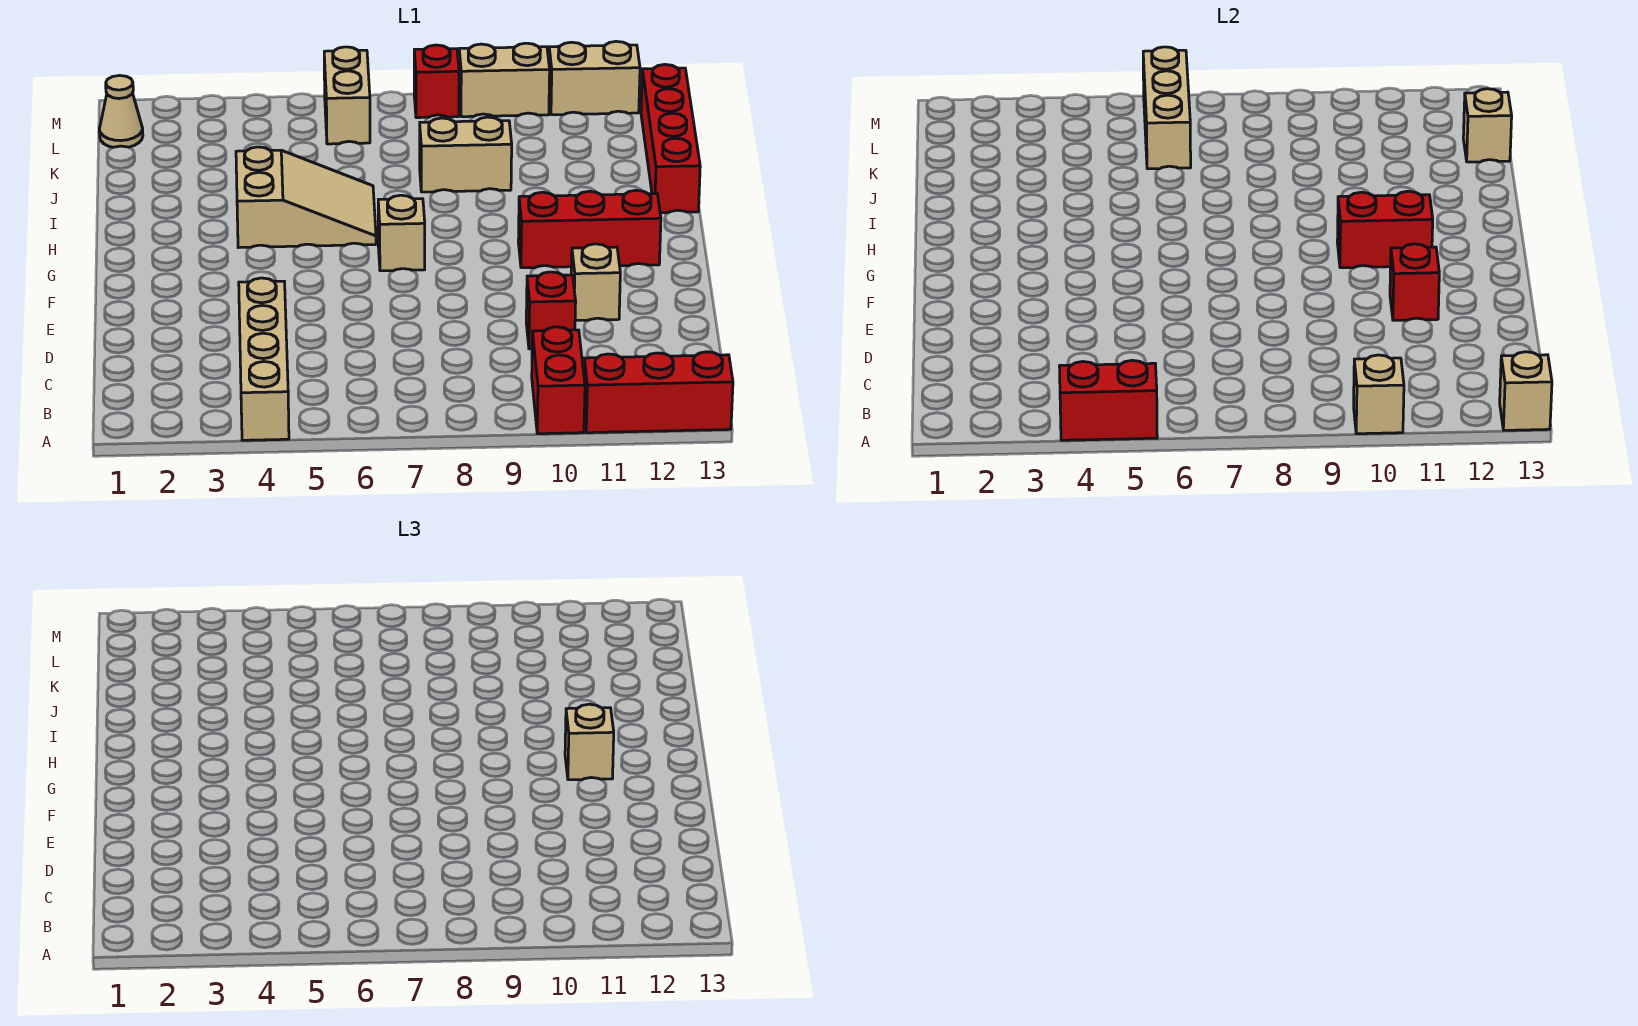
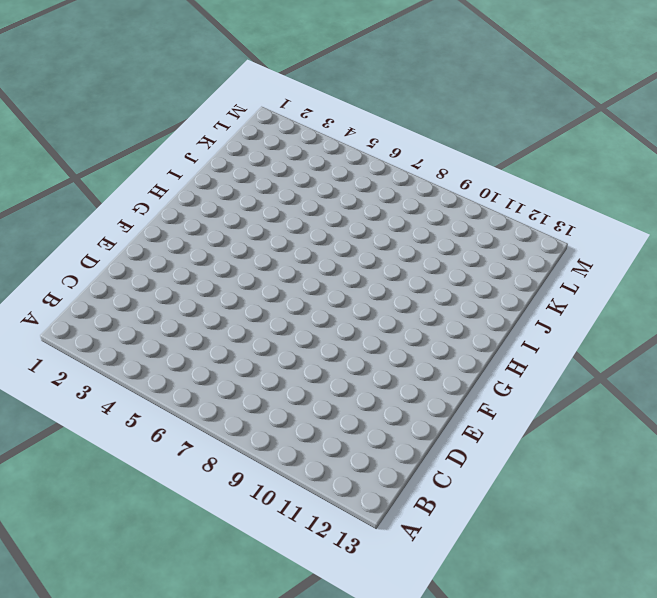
none -> tan brick A4:D4 level 1
none -> red brick A10:B10 level 1
none -> red brick A11:A13 level 1

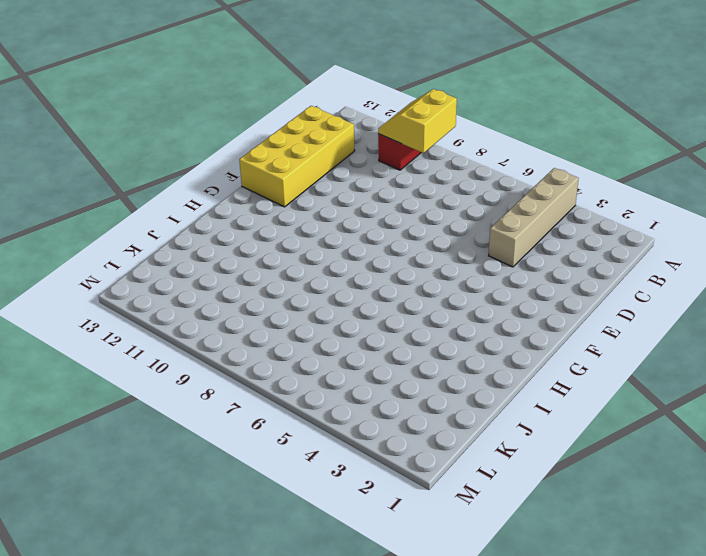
yellow slope A9:B10 level 2 top 9 -> tan brick A10 level 2
yellow brick C12:F13 level 1 -> none
none -> red brick A11:A13 level 1
none -> red brick D10 level 1
none -> tan brick E11 level 1

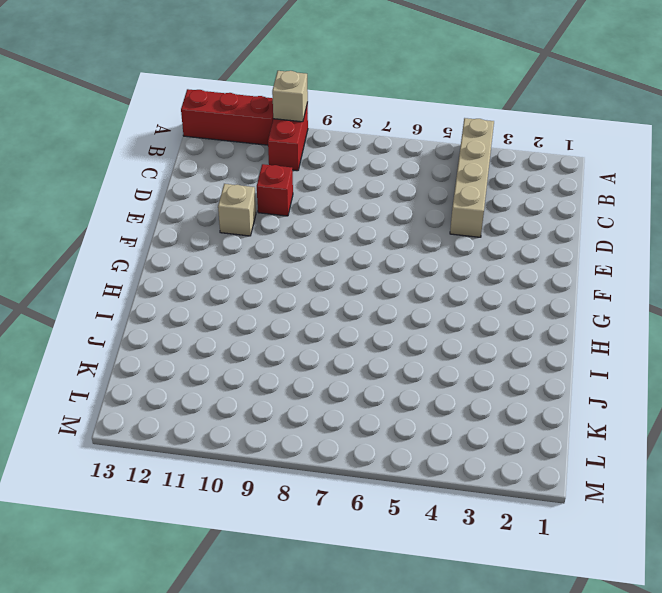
none -> tan brick G7 level 1
none -> red brick G10:G12 level 1
none -> tan slope H4:I6 level 1 top 4

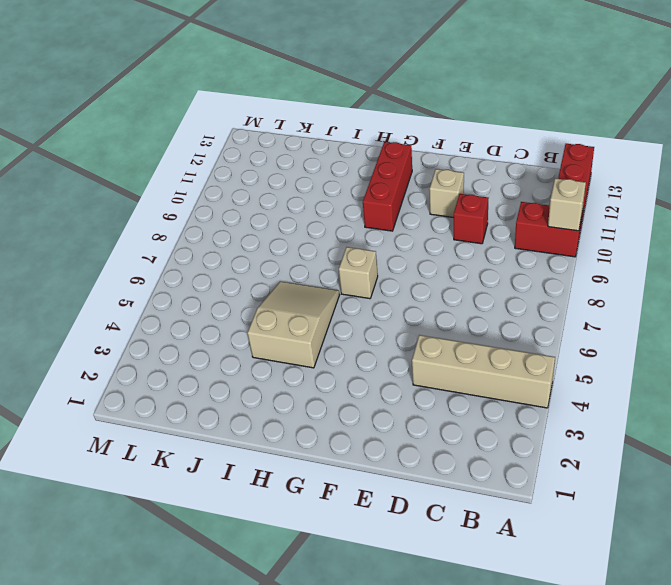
none -> red brick I13:L13 level 1
none -> tan brick J8:J9 level 1
none -> tan cone L1 level 1

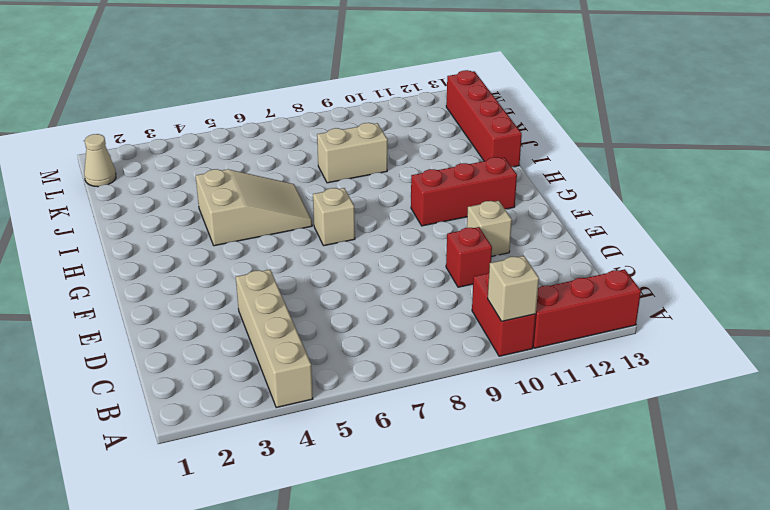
none -> tan brick L6:M6 level 1
none -> red brick M8 level 1
none -> tan brick M9:M10 level 1

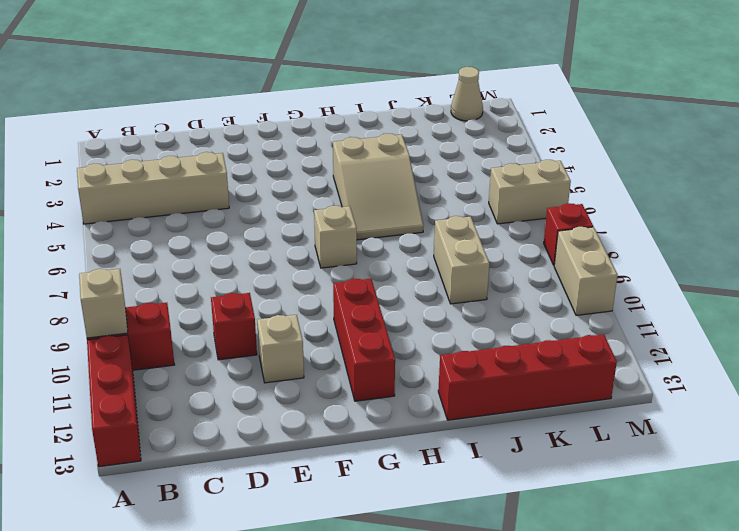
none -> tan brick M11:M12 level 1
none -> red brick A4:A5 level 2
none -> tan brick A13 level 2

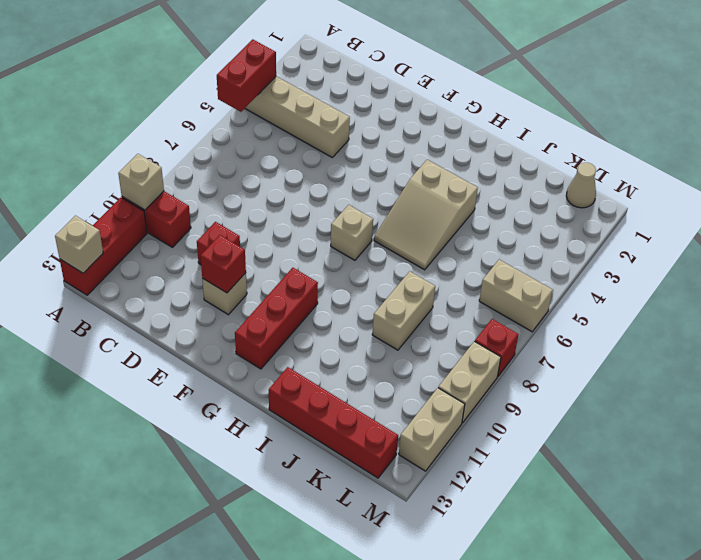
none -> red brick G10:G11 level 2
none -> tan brick K6:M6 level 2
none -> tan brick K13 level 2

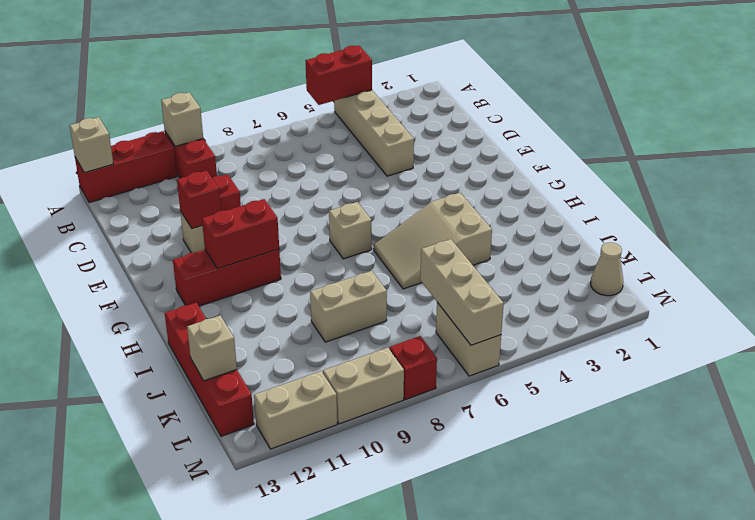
none -> tan brick G11 level 3

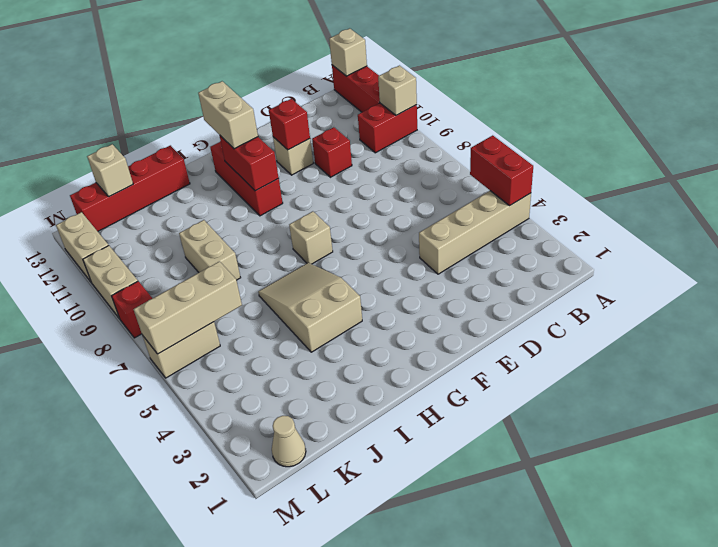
tan brick G11:G12 level 3 -> tan brick G11 level 3

